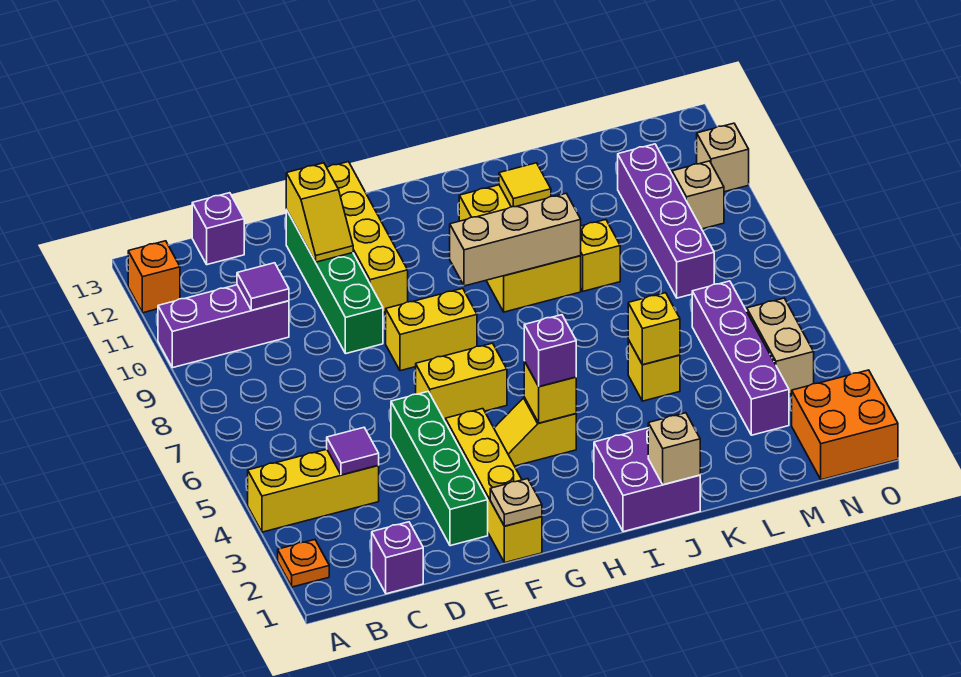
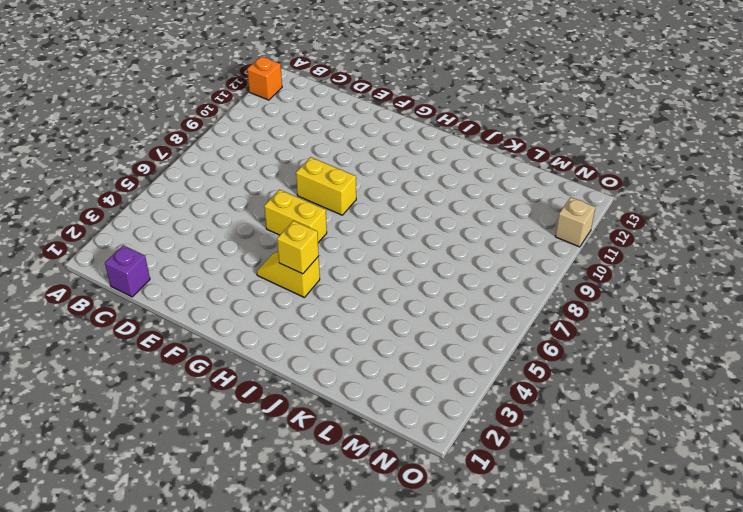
none -> orange plate A2 level 1
none -> yellow brick A4:C4 level 1
none -> purple brick A10:C10 level 1
none -> purple brick C13 level 1

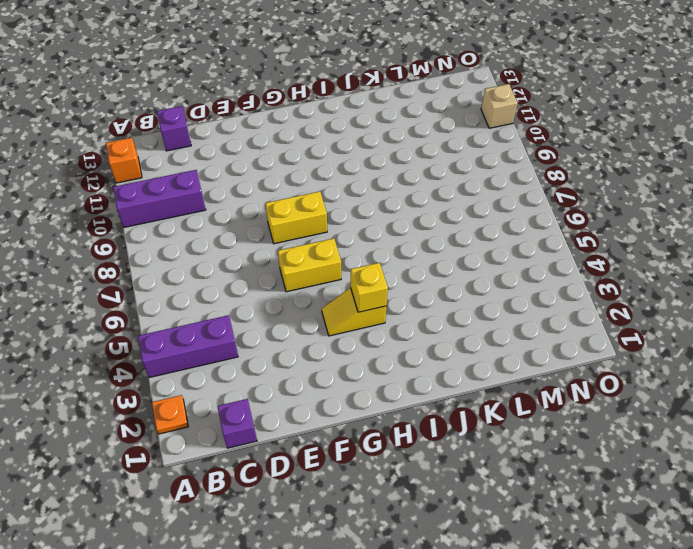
purple brick A4:C4 level 1 -> yellow brick A4:C4 level 1
none -> green brick E2:E5 level 1
none -> green brick E9:E12 level 1
none -> yellow brick F1:F4 level 1
none -> yellow brick F10:F13 level 1

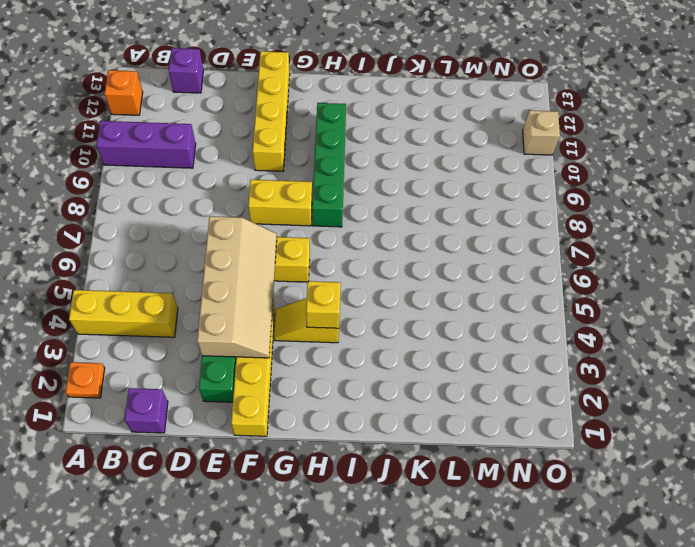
tan slope E3:F6 level 2 top E -> none
green brick H8:H11 level 1 -> green brick E9:E12 level 1
none -> purple brick I1:J2 level 1
none -> yellow brick I9:J11 level 1
none -> yellow brick K5 level 1
none -> yellow brick K9 level 1

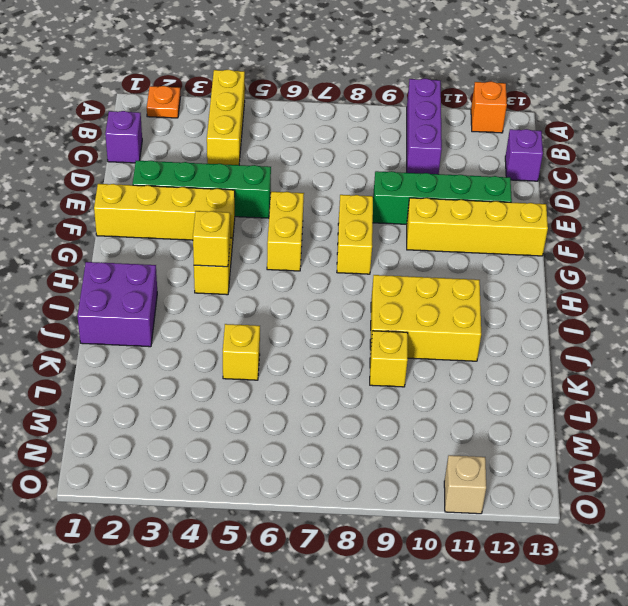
none -> purple brick M3:M6 level 1
none -> purple brick M8:M11 level 1
none -> orange brick N1:O2 level 1
none -> tan brick N4:N5 level 1

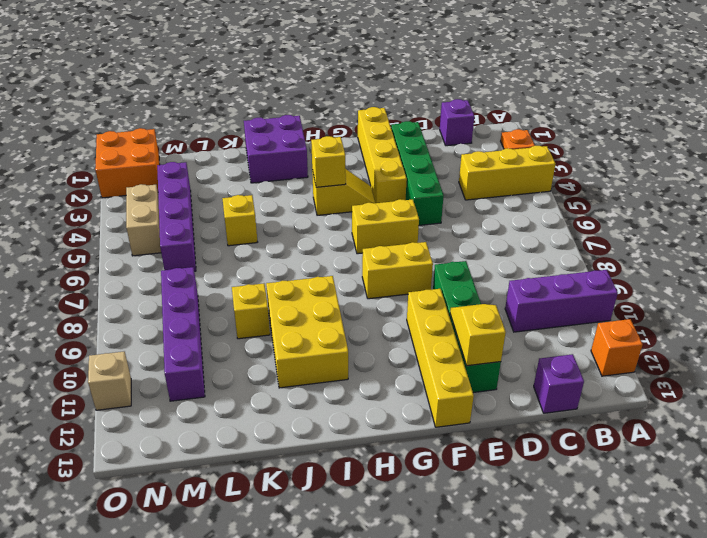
none -> tan brick N10 level 1
none -> purple tile C4 level 2
none -> purple tile C10 level 2
none -> tan plate F1 level 2

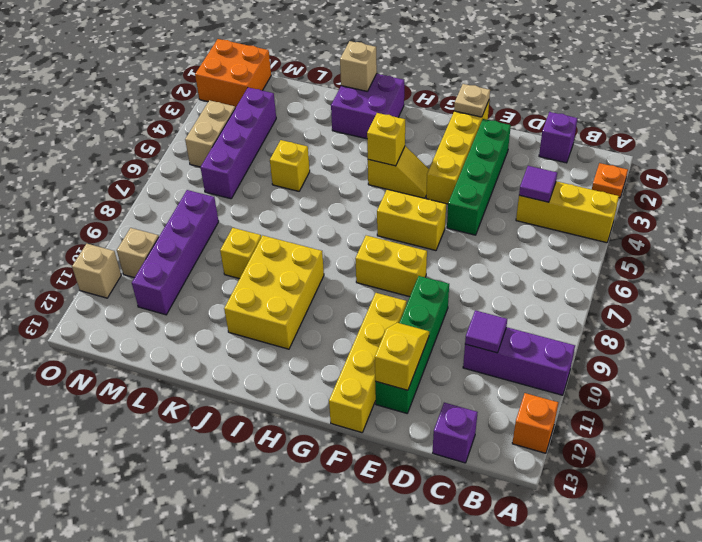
none -> tan brick H9:J9 level 2
none -> yellow tile J11 level 2
none -> yellow brick K5 level 2
none -> purple brick H4 level 3

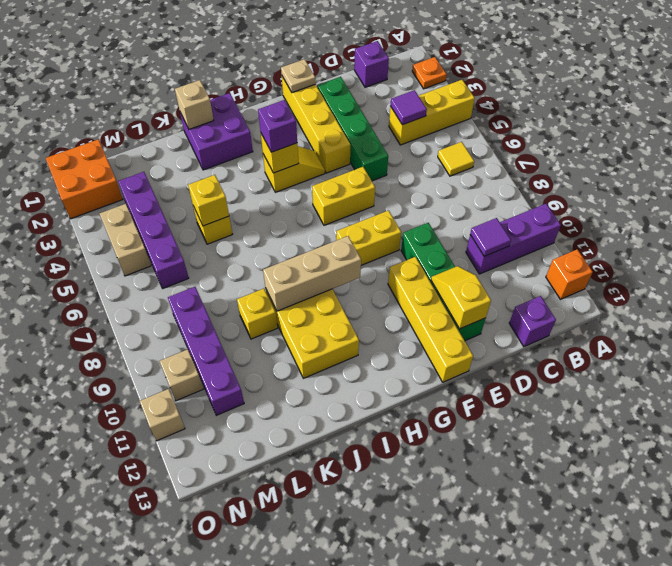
yellow tile B6 level 1 -> yellow tile J11 level 2

